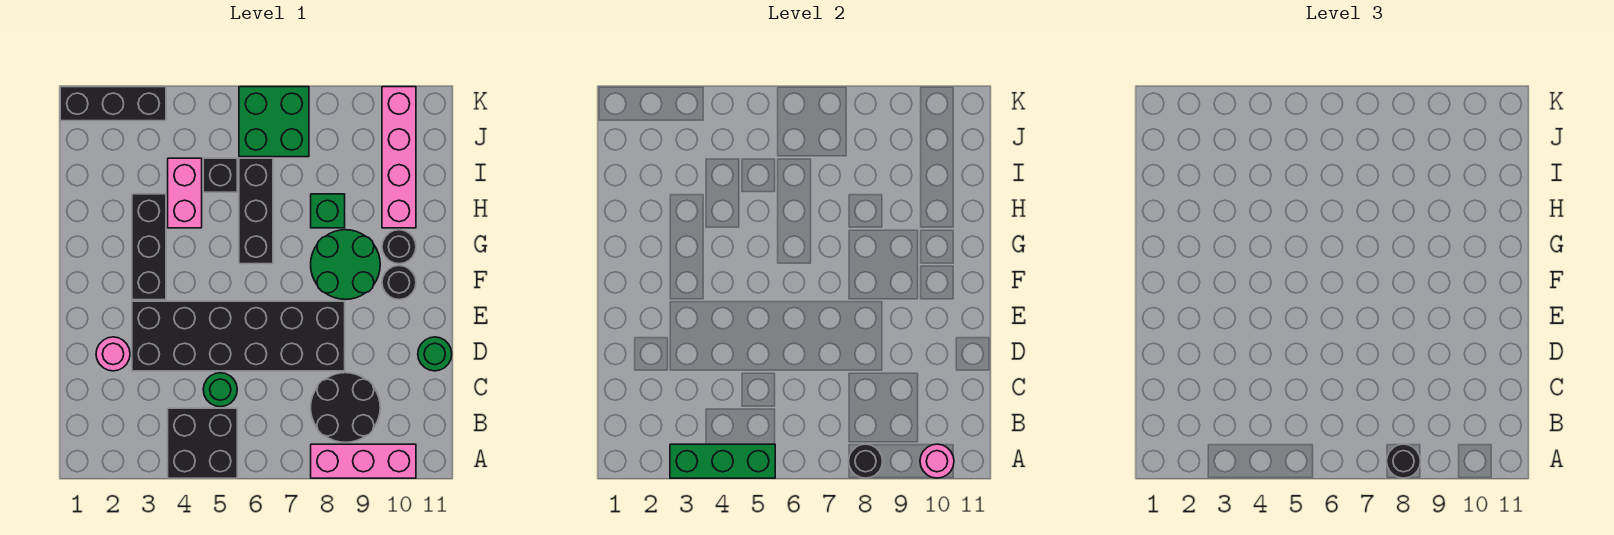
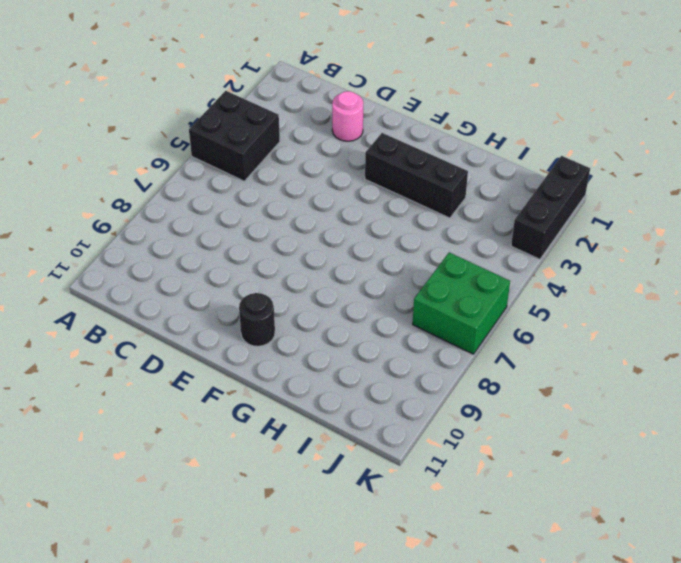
none -> pink brick A8:A10 level 1
none -> black round brick B8:C9 level 1
none -> green round brick C5 level 1

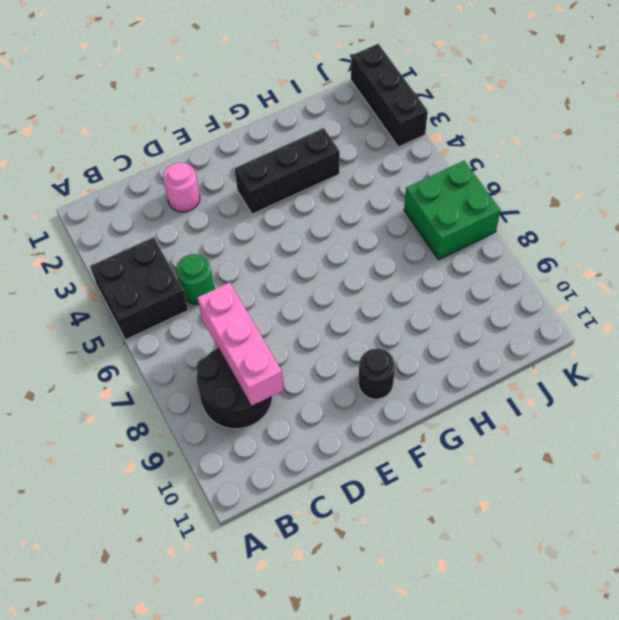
pink brick C7:C9 level 2 -> pink brick A8:A10 level 1
none -> black brick D3:E8 level 1
none -> green round brick D11 level 1
none -> green round brick F8:G9 level 1

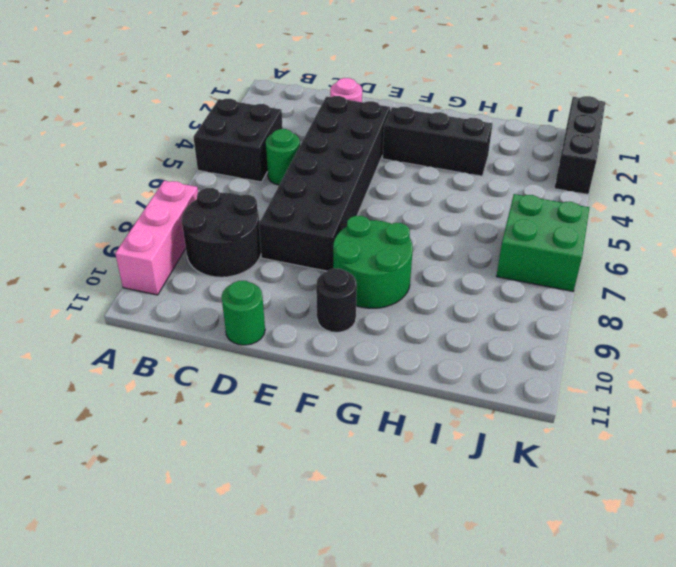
none -> black brick G6:I6 level 1
none -> black round brick G10 level 1
none -> pink brick H4:I4 level 1

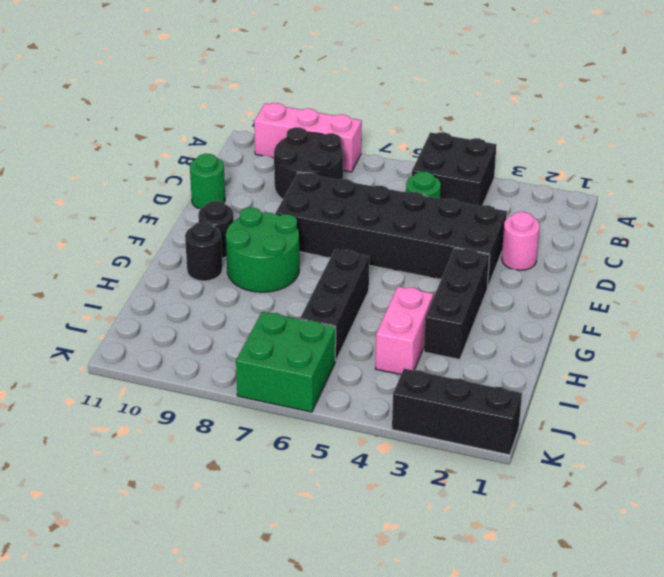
none -> green brick H8 level 1
none -> pink brick H10:K10 level 1
none -> black brick I5 level 1

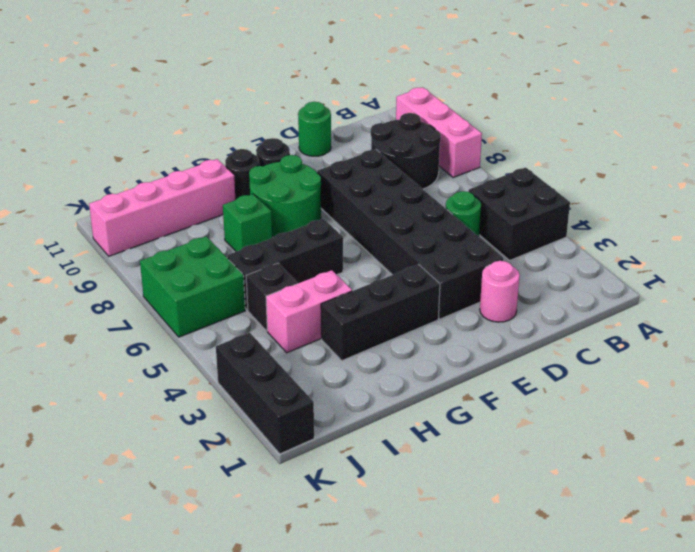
none -> green brick A3:A5 level 2
none -> black round brick A8 level 2
none -> pink round brick A10 level 2

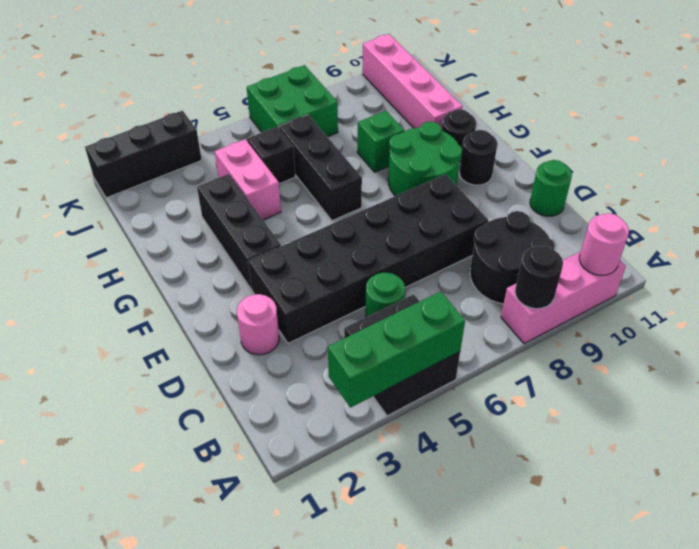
none -> black round brick A8 level 3

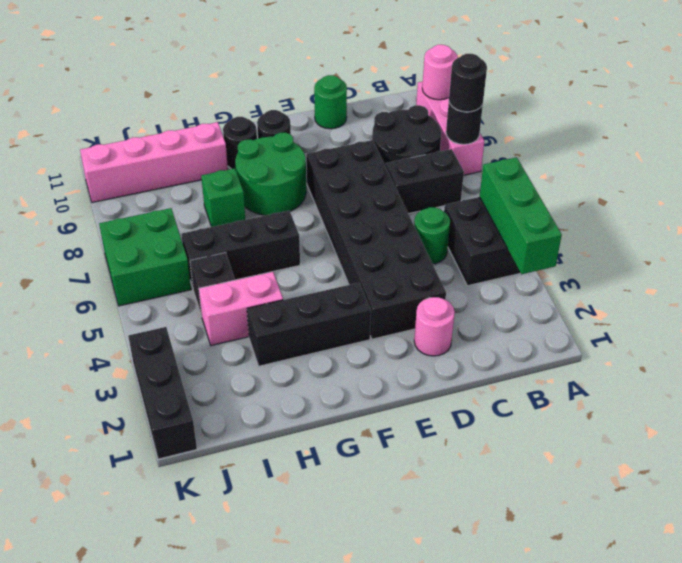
black brick B7:C7 level 1 -> none

